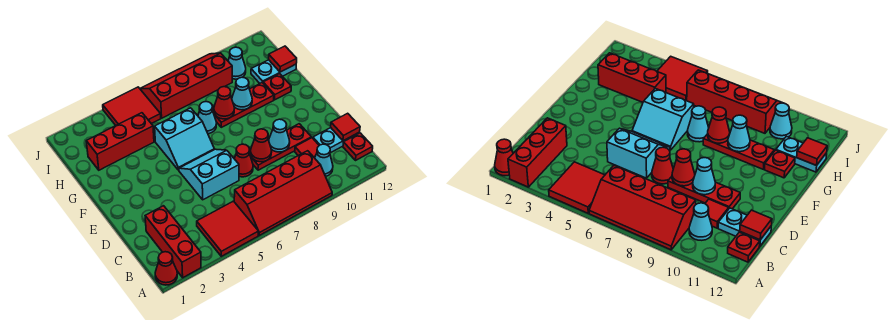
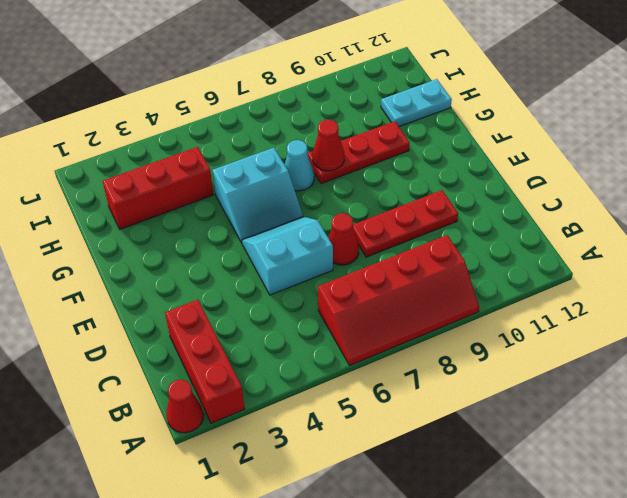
none -> red tile A4:B5 level 1
none -> cyan cone B10 level 1
none -> red plate B12 level 1

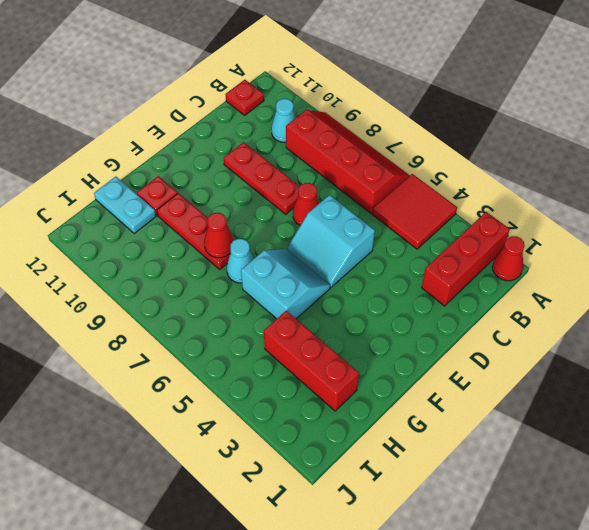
none -> red tile C10 level 1
none -> cyan plate C11:C12 level 1
none -> red tile I4:J5 level 1

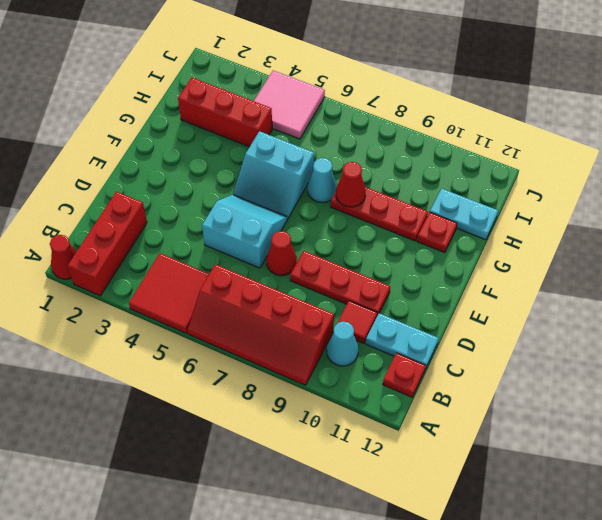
pink tile I4:J5 level 1 -> red tile I4:J5 level 1
none -> red slope I6:J9 level 1 top I
none -> cyan cone I10 level 1
none -> red tile C12 level 2

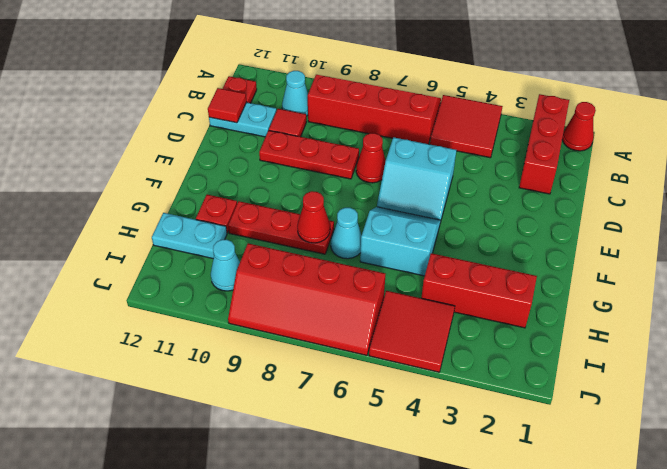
none -> red cone D8 level 2
none -> cyan cone D9 level 2
none -> cyan cone G9 level 2

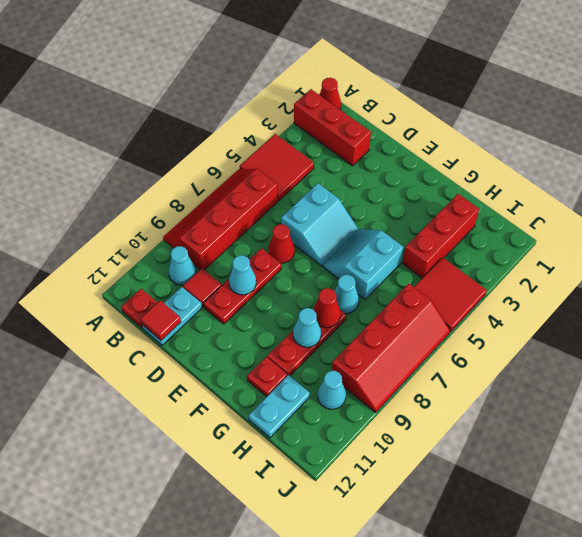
none -> red cone D8 level 2
none -> red tile H12 level 2

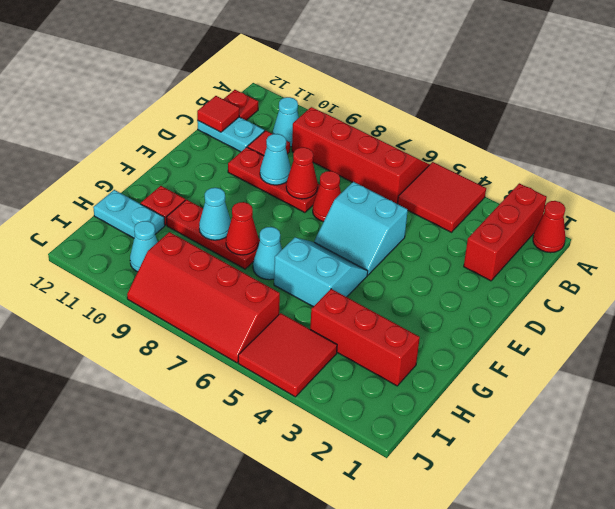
none -> red tile H12 level 2

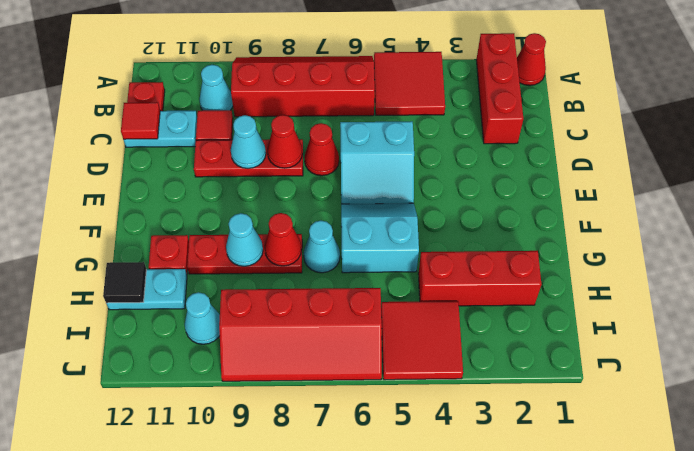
black tile H12 level 2 -> red tile H12 level 2

